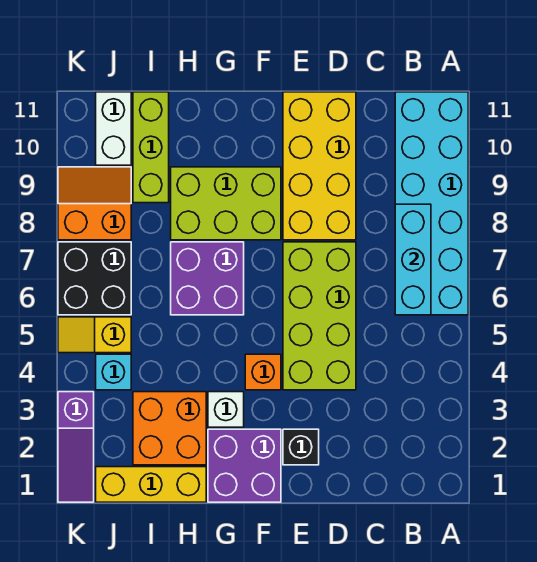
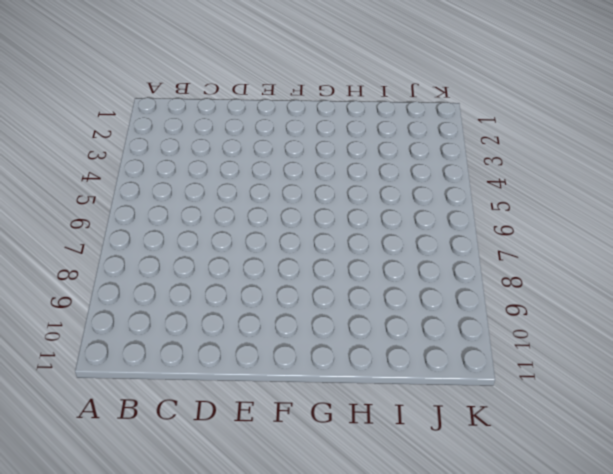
none -> cyan brick A6:B11 level 1
none -> lime brick D4:E7 level 1
none -> yellow brick D8:E11 level 1

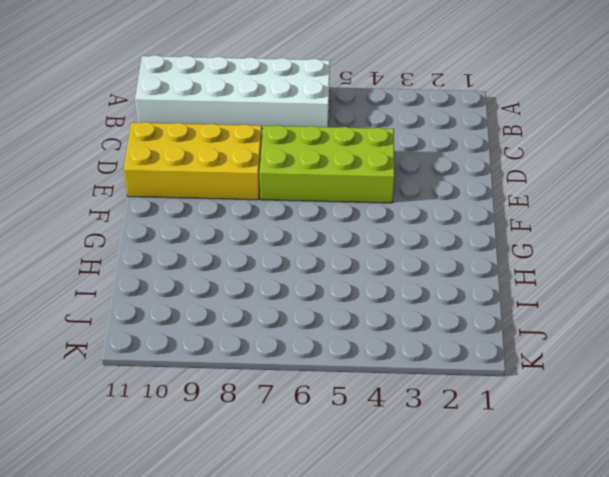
white brick A6:B11 level 1 -> cyan brick A6:B11 level 1
none -> black brick E2 level 1
none -> purple brick F1:G2 level 1
none -> orange brick F4 level 1

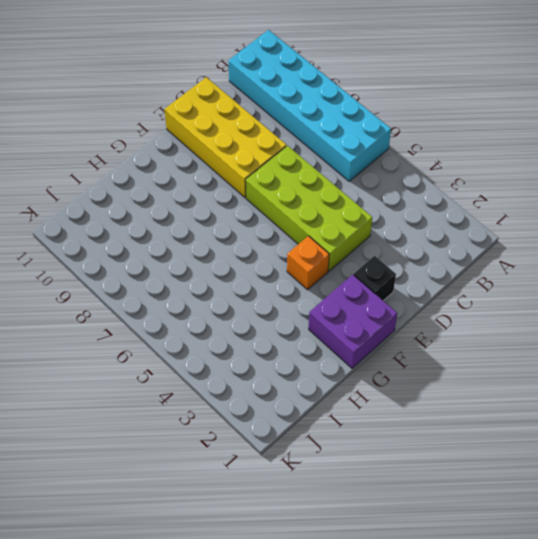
none -> lime brick F8:H9 level 1
none -> white brick G3 level 1
none -> purple brick G6:H7 level 1

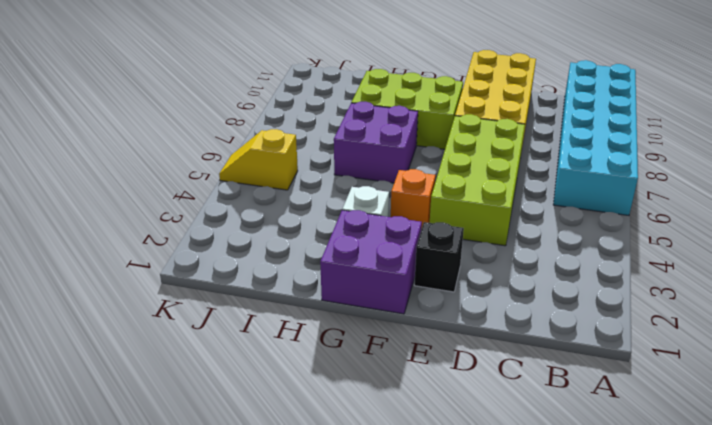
none -> yellow brick H1:J1 level 1
none -> orange brick H2:I3 level 1
none -> lime brick I9:I11 level 1

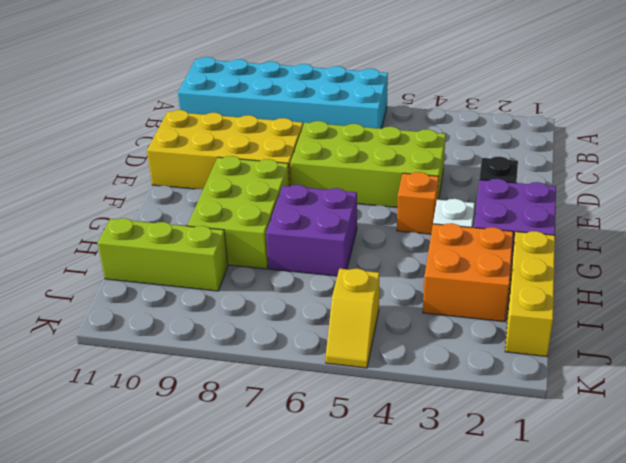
none -> cyan brick J4 level 1
none -> black brick J6:K7 level 1
none -> orange slope J8:K9 level 1 top 8

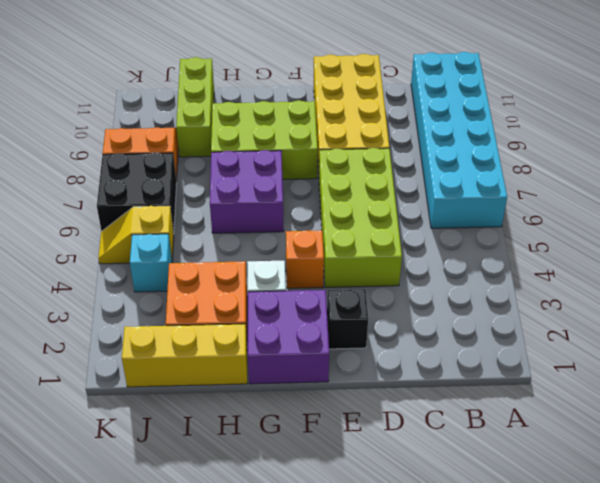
none -> white brick J10:J11 level 1
none -> purple slope K1:K3 level 1 top 3
none -> cyan brick B6:B8 level 2

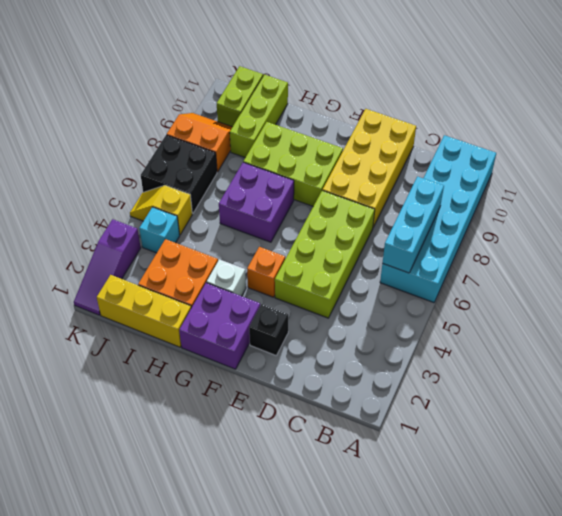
lime brick J10:J11 level 1 -> white brick J10:J11 level 1

